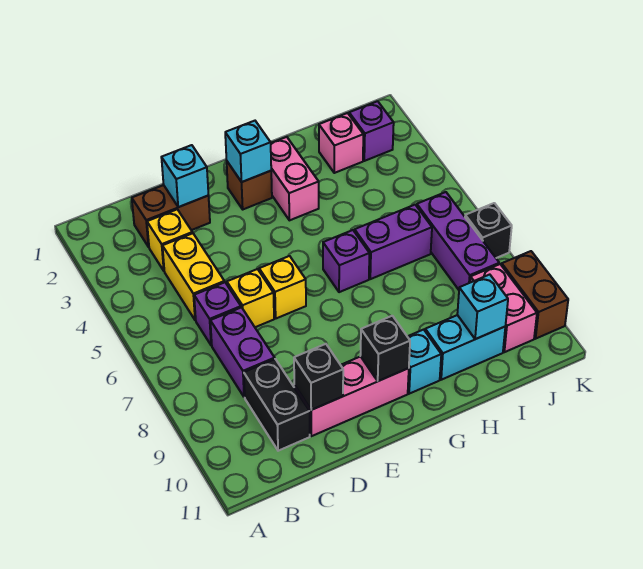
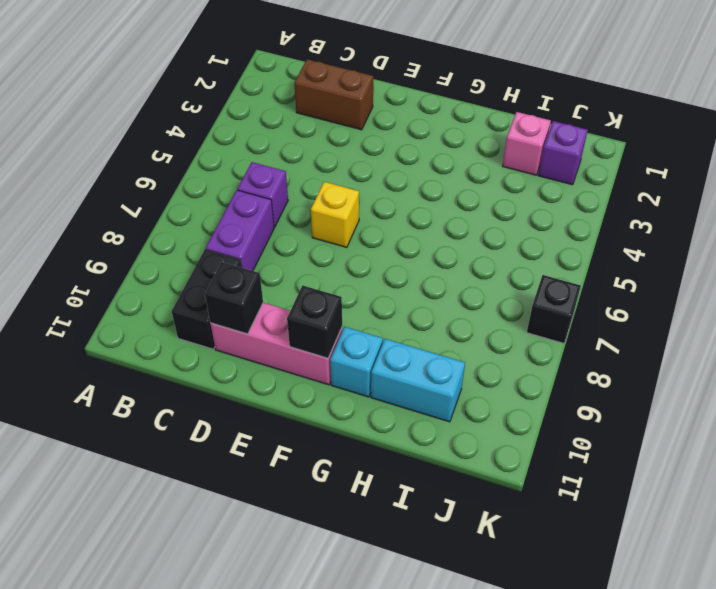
none -> yellow brick C3 level 1
none -> yellow brick C4:C5 level 1
none -> yellow brick D6 level 1

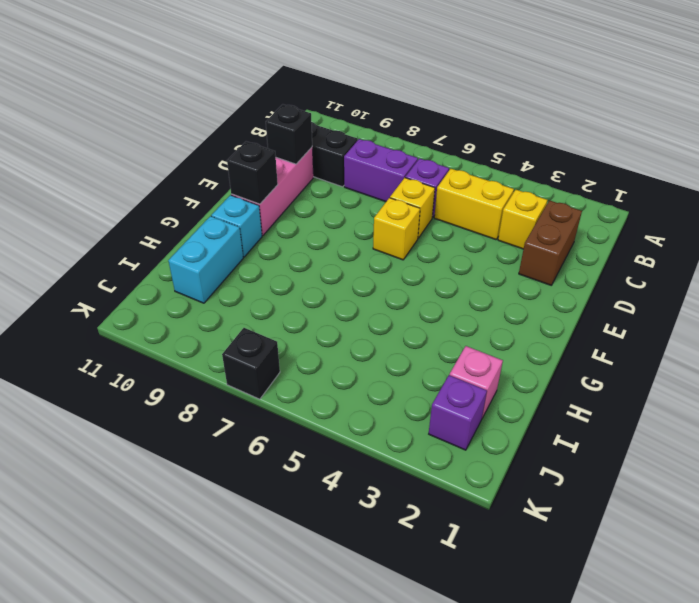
none -> brown brick F2 level 1
none -> pink brick G2:G3 level 1
none -> purple brick G6 level 1

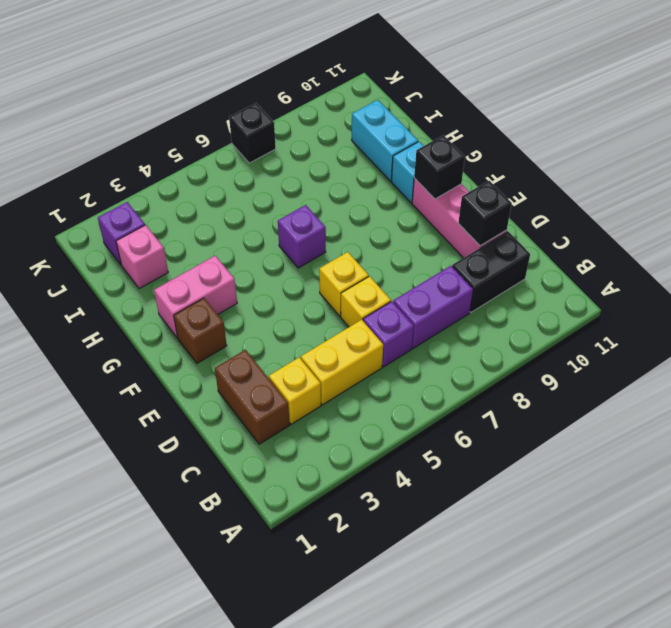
none -> purple brick H6:I6 level 1
none -> purple brick J6:J8 level 1
none -> pink brick J9:J10 level 1

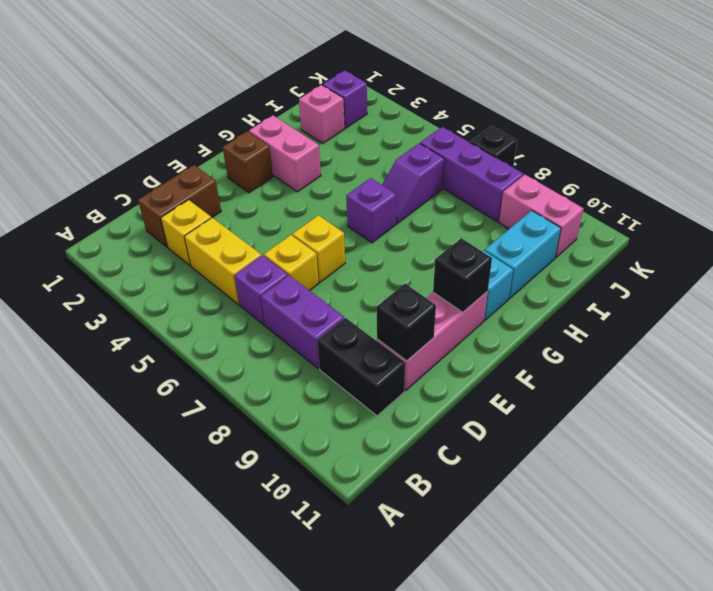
purple slope H6:I6 level 1 top I -> purple brick H6:I6 level 1
none -> brown brick K9:K10 level 1
none -> cyan brick D2 level 2
none -> cyan brick F2 level 2

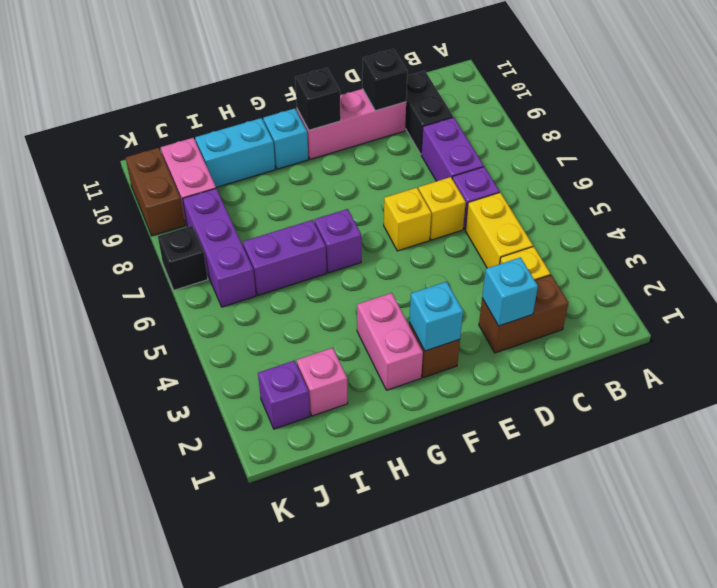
none -> cyan brick I10 level 2

